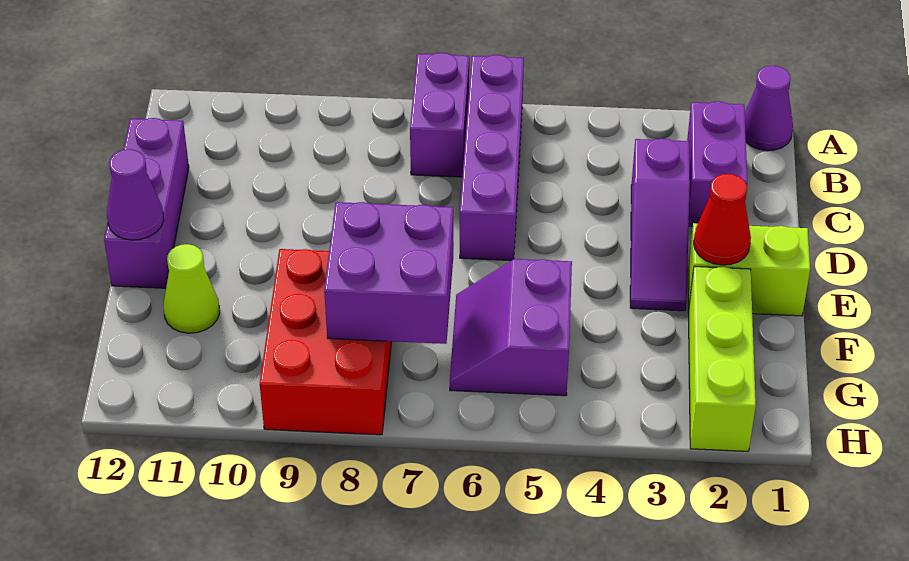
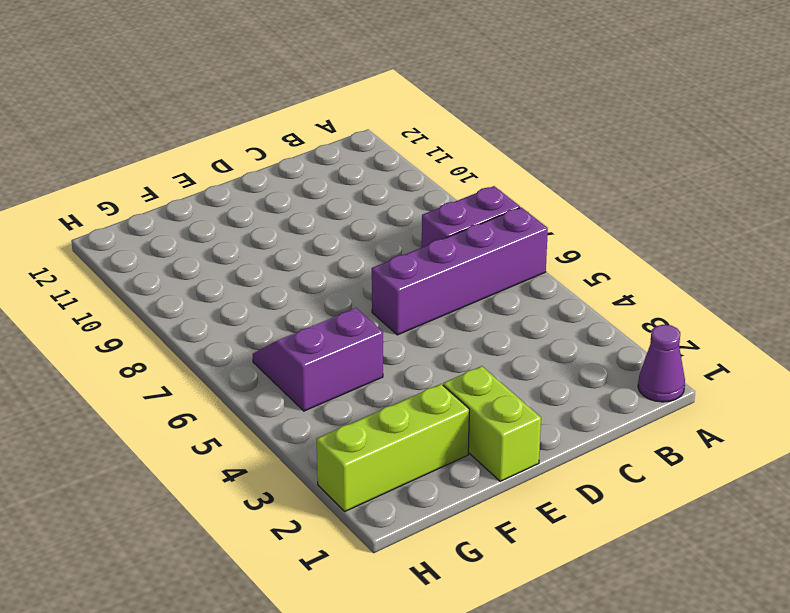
none -> purple brick B2:C2 level 1
none -> purple slope C3:E3 level 1 top C
none -> purple brick C12:E12 level 1

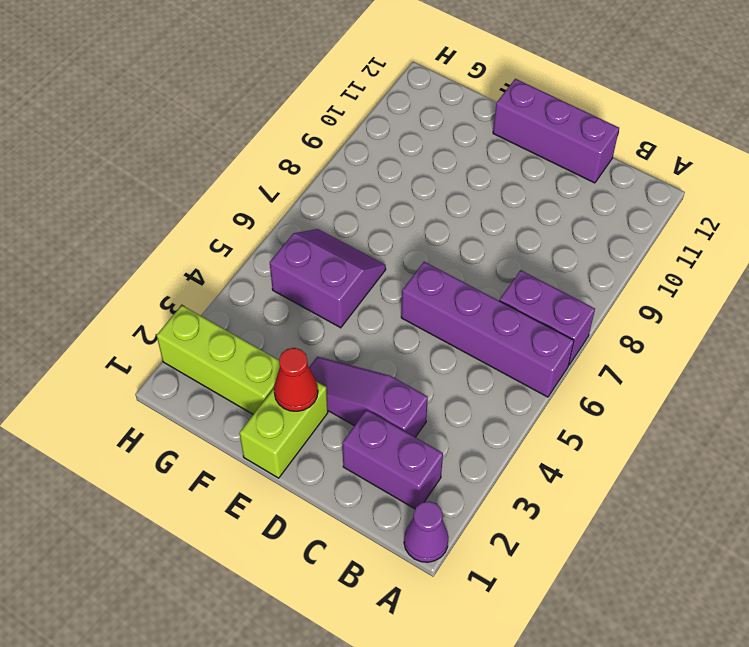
none -> red brick F8:H9 level 1
none -> lime cone F11 level 1
none -> purple cone E12 level 2

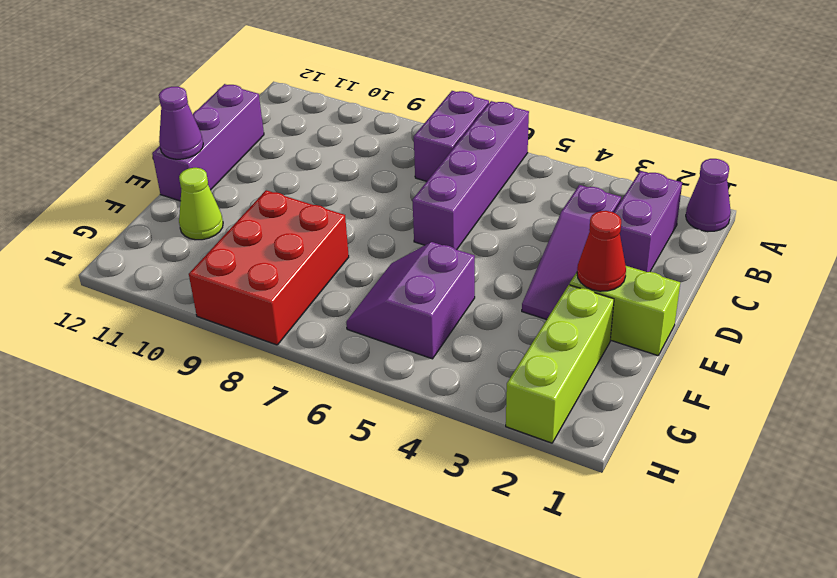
none -> purple brick F7:G8 level 2

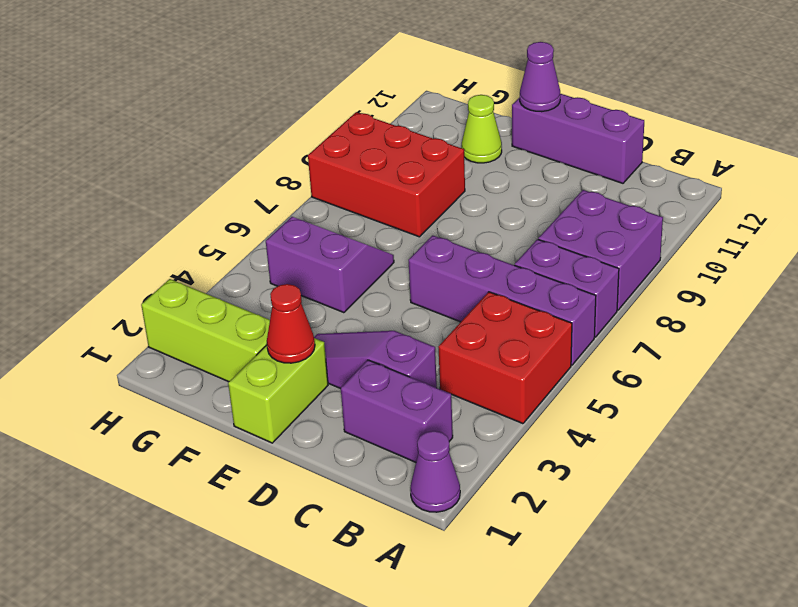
red brick A4:B5 level 1 -> none
purple brick A8:B9 level 1 -> purple brick F7:G8 level 2

